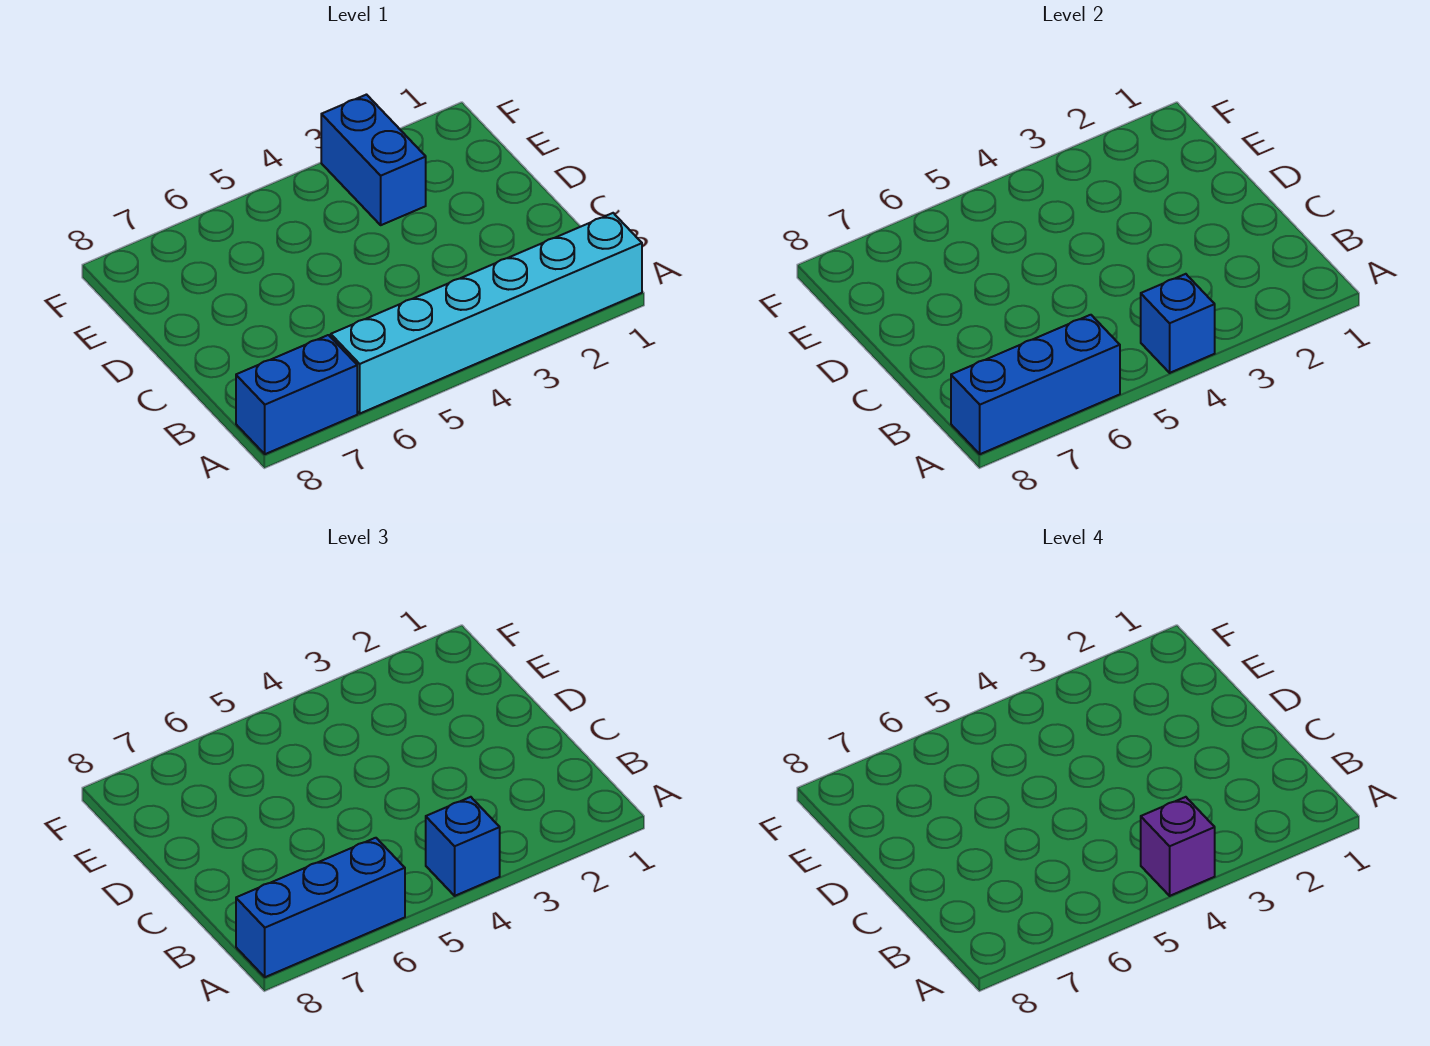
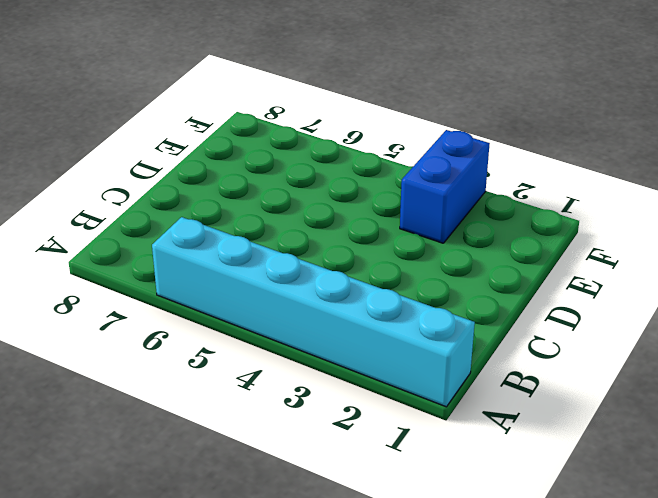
none -> blue brick A7:A8 level 1
none -> blue brick A4 level 2

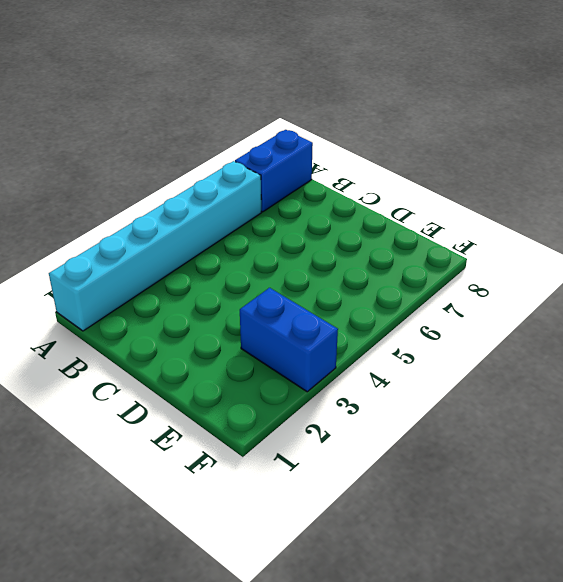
none -> blue brick A4 level 2
none -> blue brick A6:A8 level 2

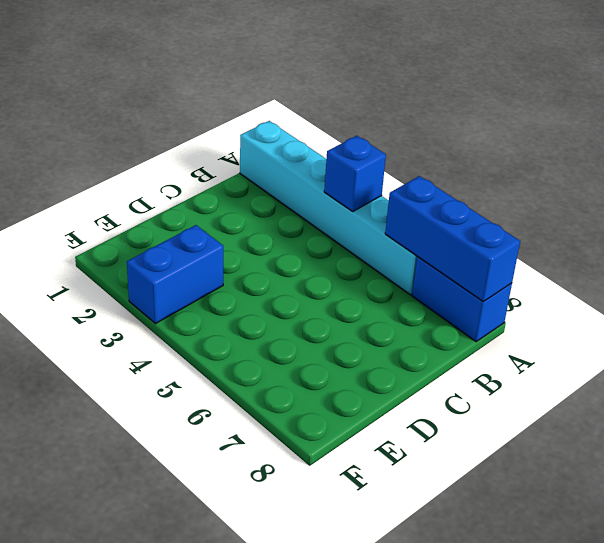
none -> blue brick A4 level 3
none -> blue brick A6:A8 level 3

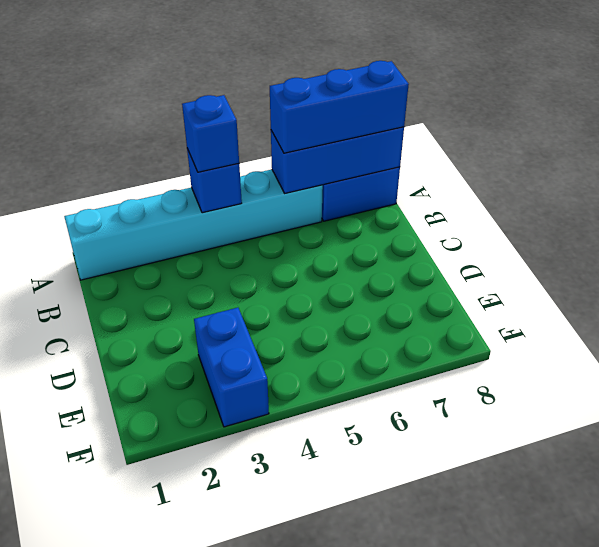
none -> purple brick A4 level 4

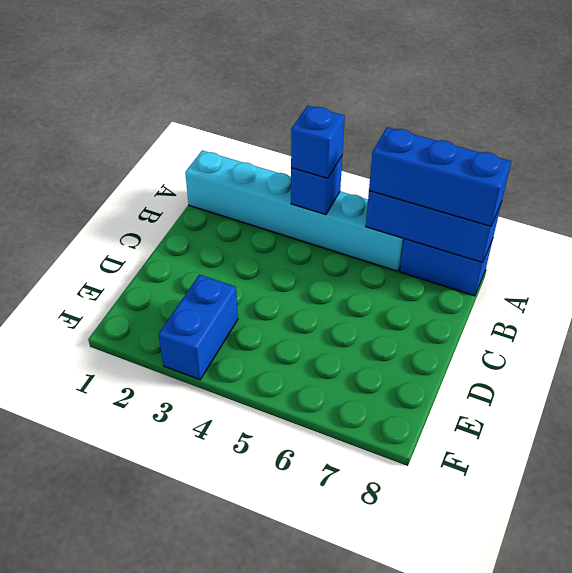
none -> purple brick A4 level 4

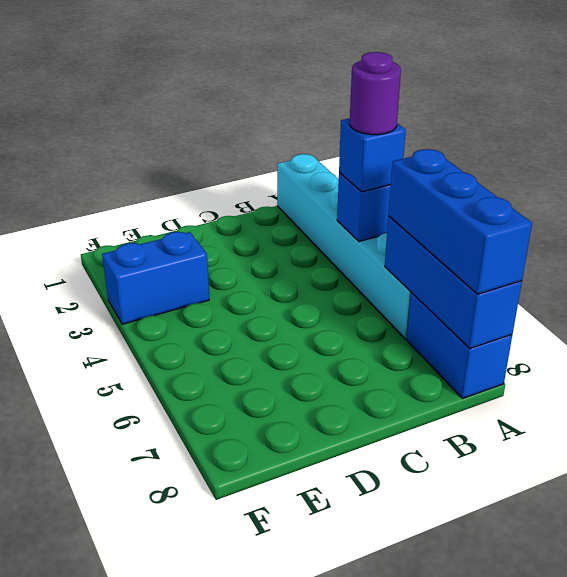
purple round brick A4 level 4 -> purple brick A4 level 4

